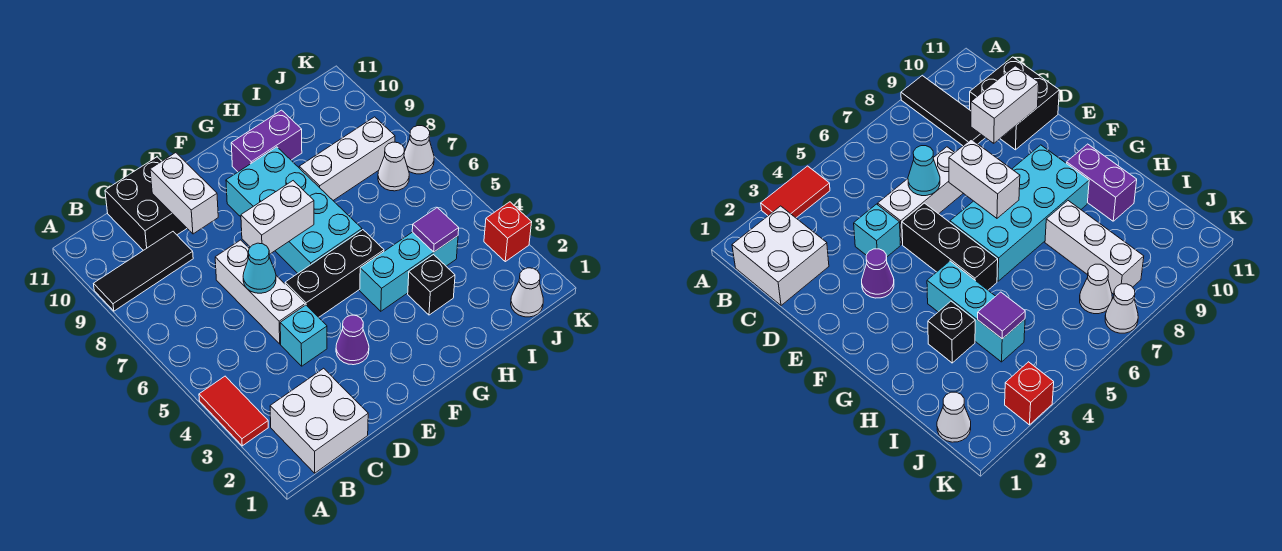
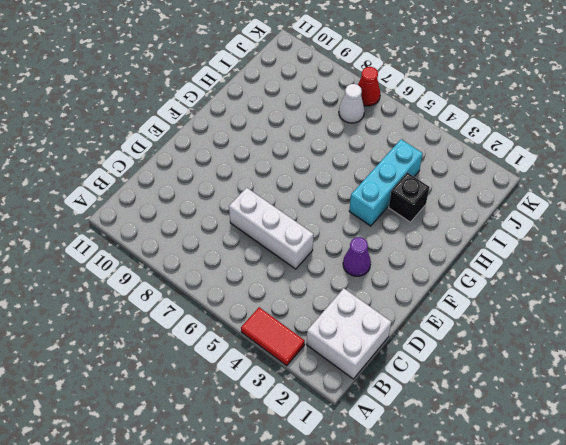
red cone K7 level 1 -> white cone K7 level 1
none -> black tile A9:C9 level 1
none -> black brick C10:D11 level 1
none -> cyan brick D4 level 1

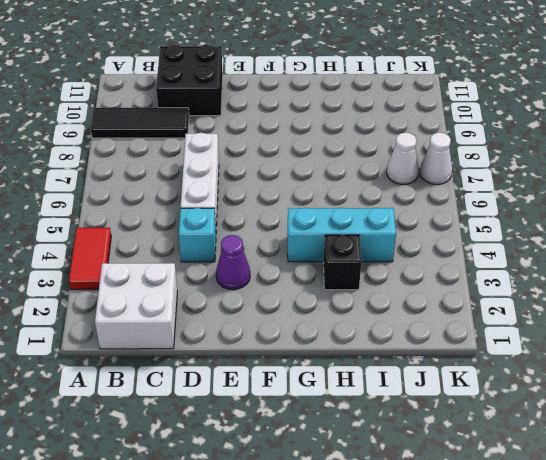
none -> black brick E5:G5 level 1
none -> cyan brick F6:G9 level 1
none -> purple brick G10:H10 level 1

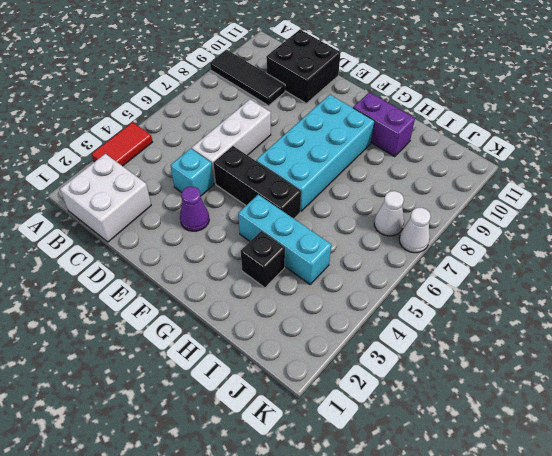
none -> white brick H8:J8 level 1
none -> white cone J1 level 1
none -> red brick K3 level 1

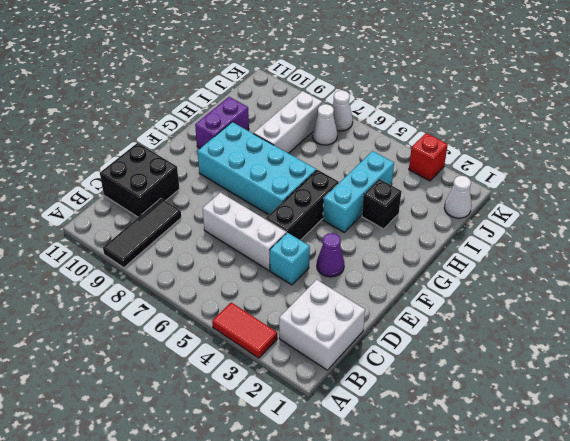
none -> cyan cone D6 level 2
none -> white brick D9:D10 level 2
none -> white brick E7:F7 level 2

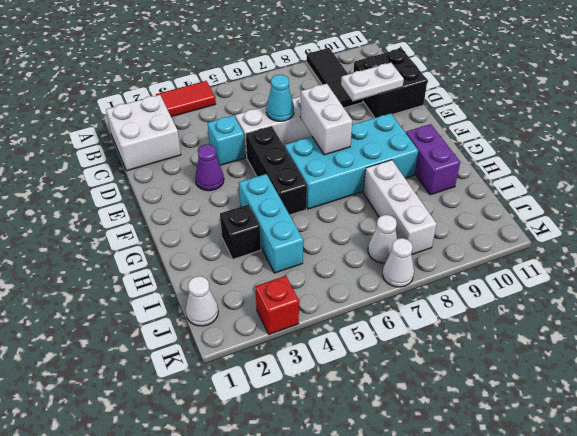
white plate D9:D10 level 2 -> white brick D9:D10 level 2
none -> purple tile I4 level 2

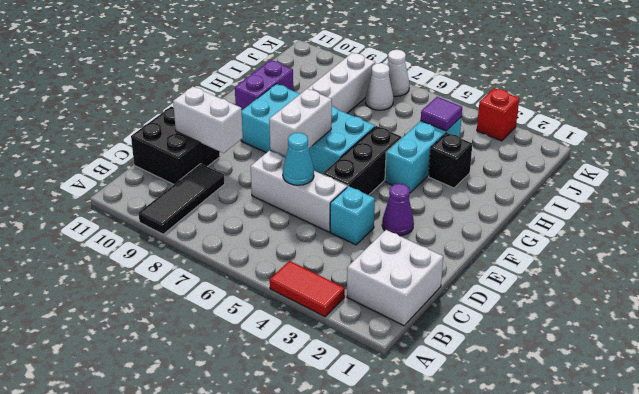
none -> white cone J1 level 1

